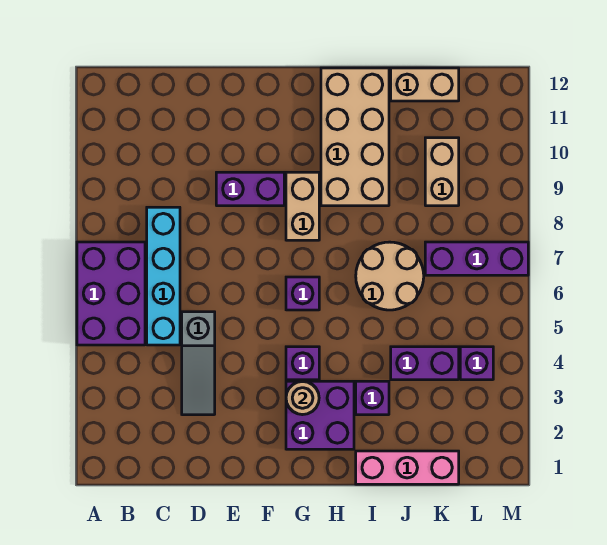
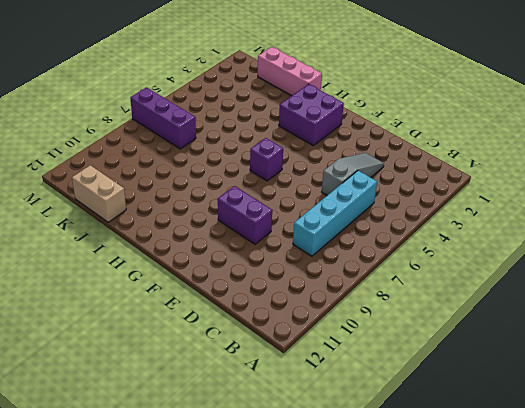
none -> purple brick A5:B7 level 1
none -> purple brick G4 level 1
none -> tan brick G8:G9 level 1

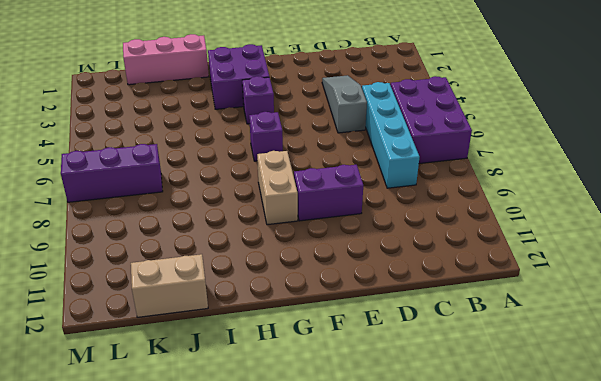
none -> tan brick H9:I12 level 1
none -> purple brick I3 level 1
none -> tan round brick I6:J7 level 1

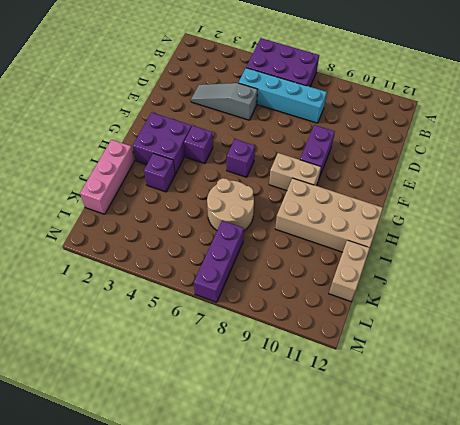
none -> purple brick J4:K4 level 1
none -> tan brick K9:K10 level 1
none -> purple brick L4 level 1

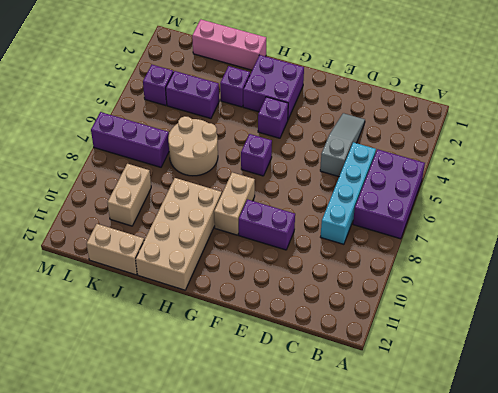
none -> tan round brick G3 level 2

